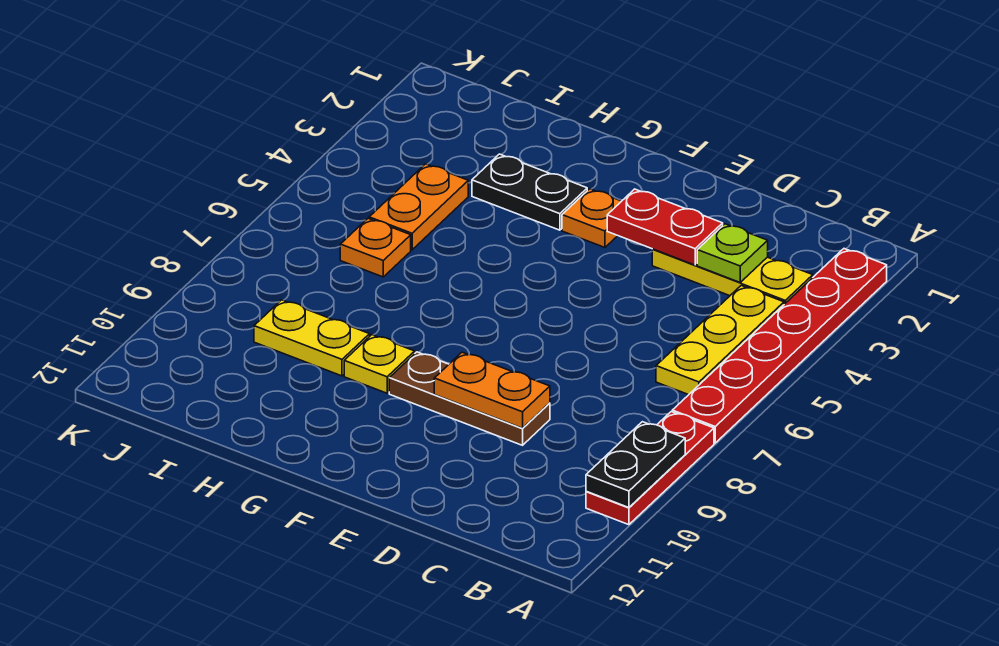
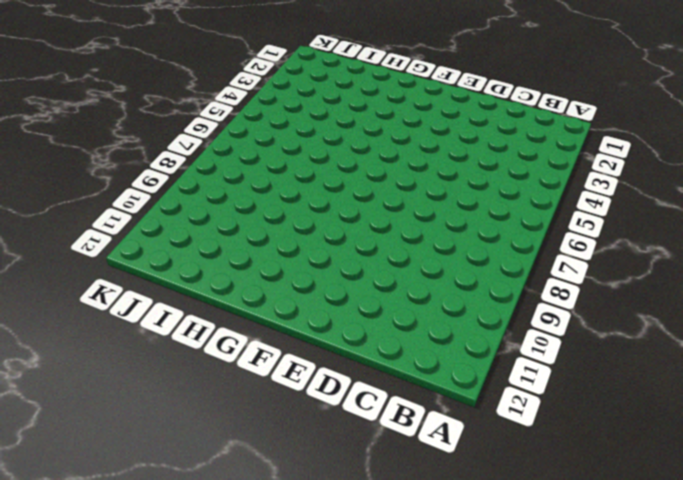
none -> red plate A2:A7 level 1
none -> red plate A8:A10 level 1
none -> yellow plate B3:D3 level 1

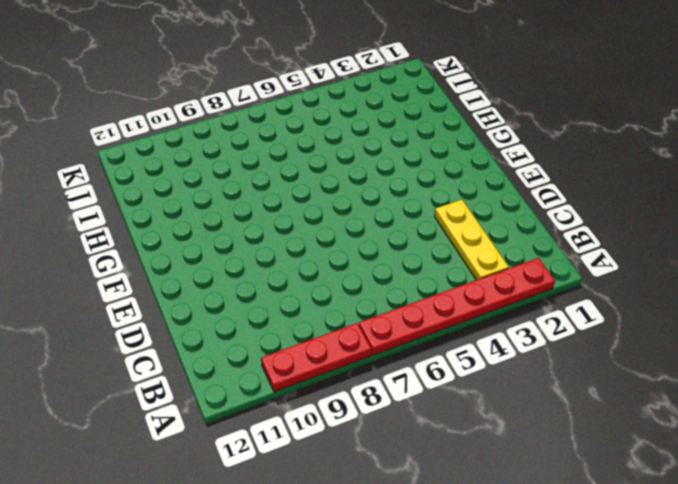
none -> yellow plate B4:B6 level 1
none -> brown plate D9:F9 level 1
none -> orange plate F3 level 1

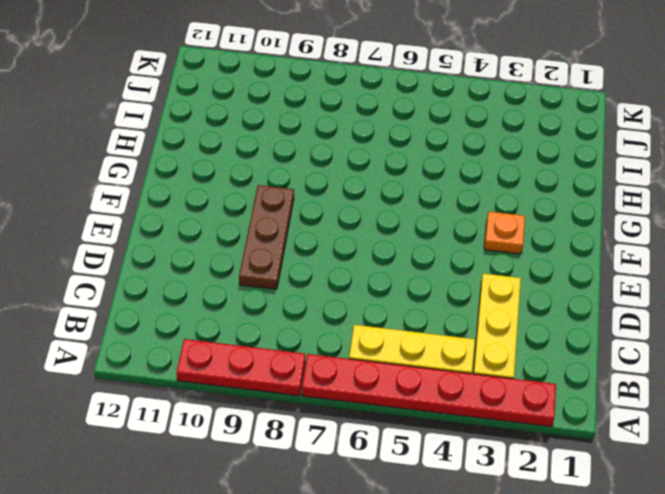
none -> black plate G3:H3 level 1
none -> yellow plate G9 level 1
none -> yellow plate H9:I9 level 1

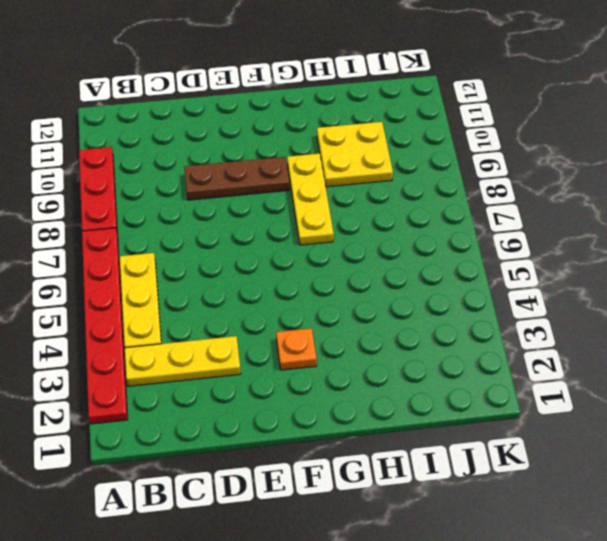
yellow plate G7:G9 level 1 -> yellow plate G9 level 1
yellow plate H9:I10 level 1 -> yellow plate H9:I9 level 1
none -> black plate G3:H3 level 1
none -> orange plate I4:I5 level 1
none -> orange plate I6 level 1

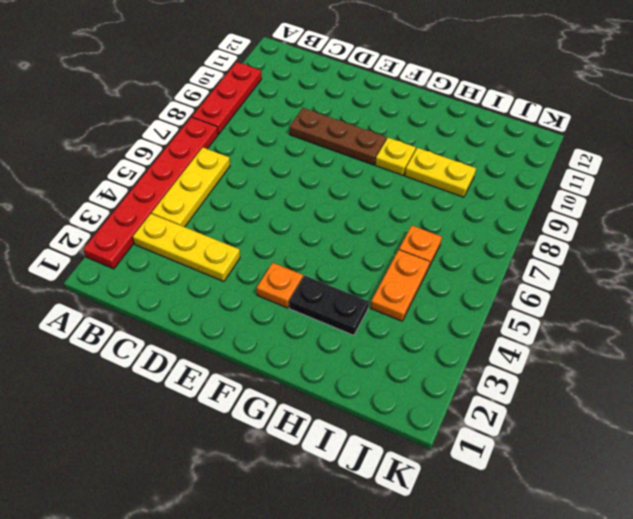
none -> black plate A9:A10 level 2
none -> lime plate C3 level 2
none -> red plate D3:E3 level 2

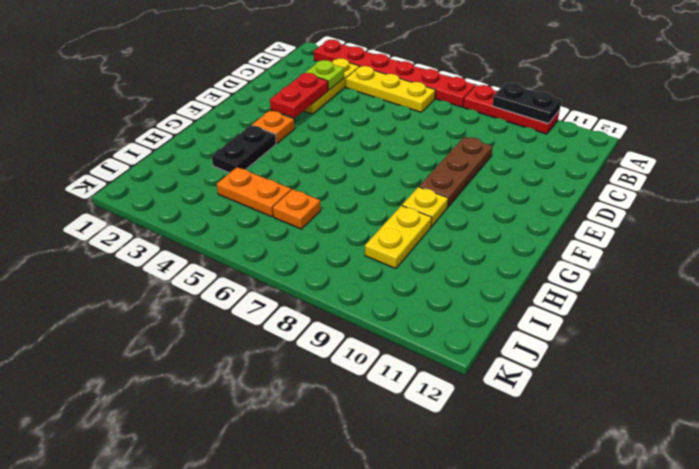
none -> orange plate D9:E9 level 2

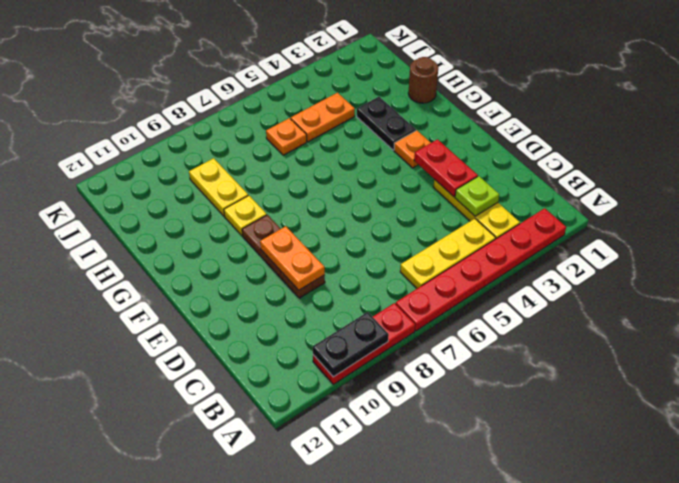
brown round brick H1 level 1 -> none

